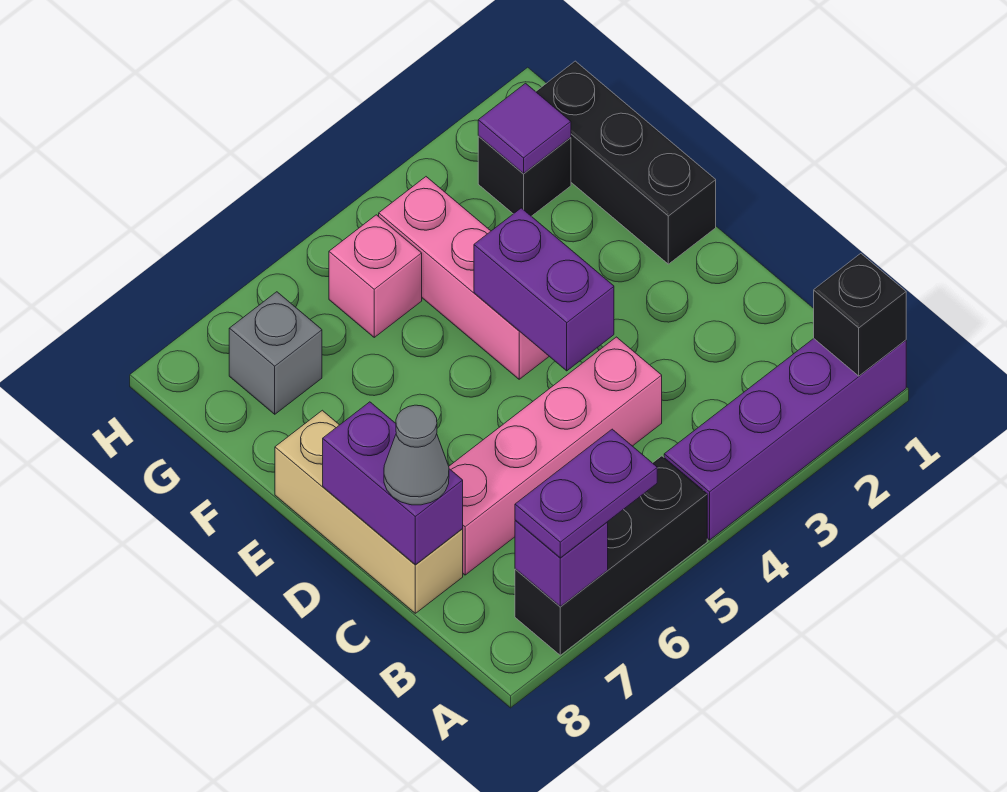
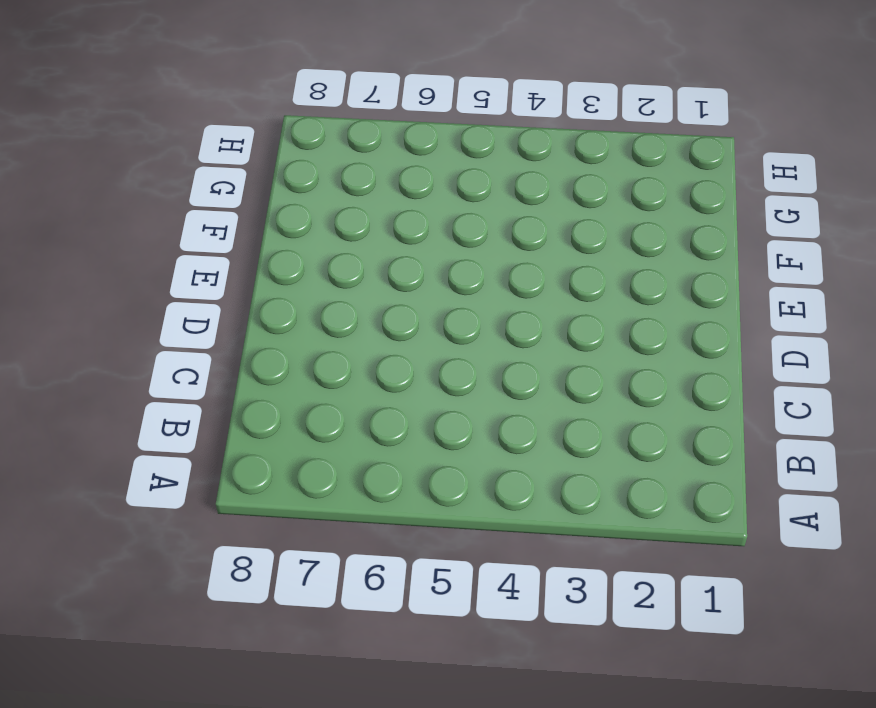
none -> purple brick A1:A4 level 1
none -> black brick A5:A7 level 1
none -> pink brick C4:C7 level 1

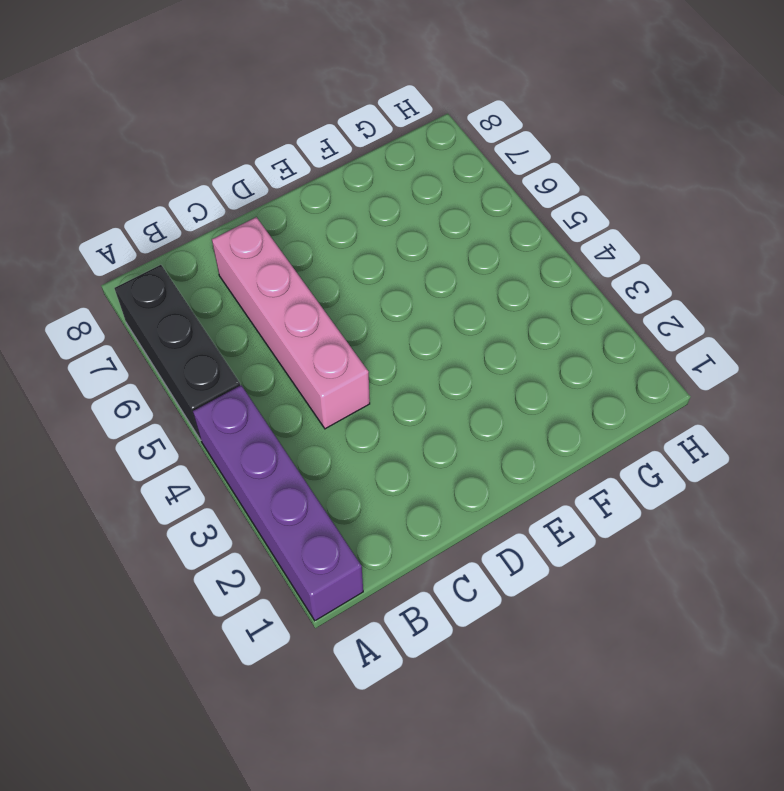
none -> tan brick C8:E8 level 1
none -> black brick E1:G1 level 1
none -> pink brick E4:G4 level 1

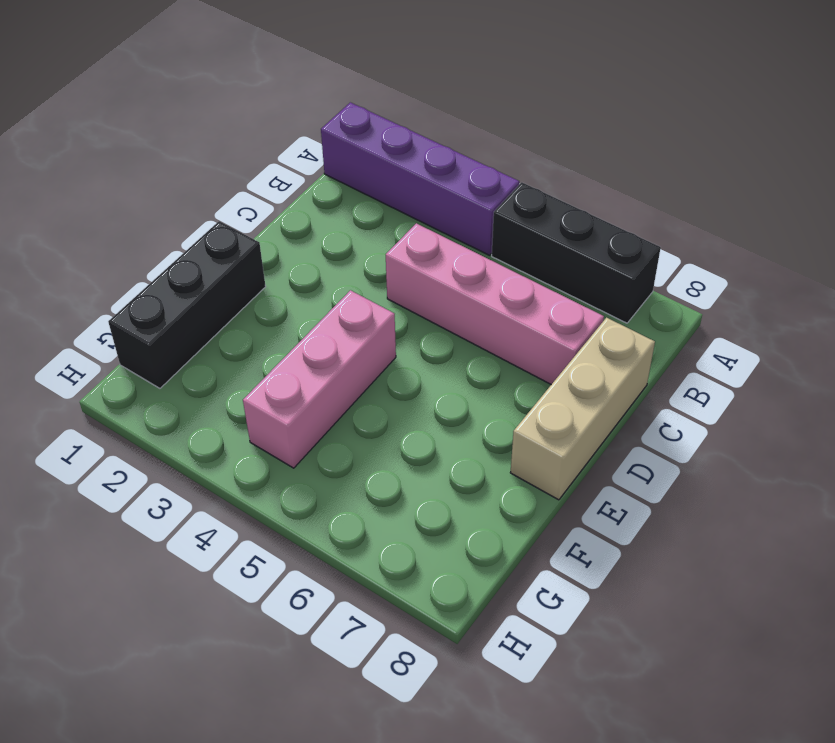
none -> black brick G2 level 1
none -> pink brick G5 level 1
none -> grey brick G7 level 1

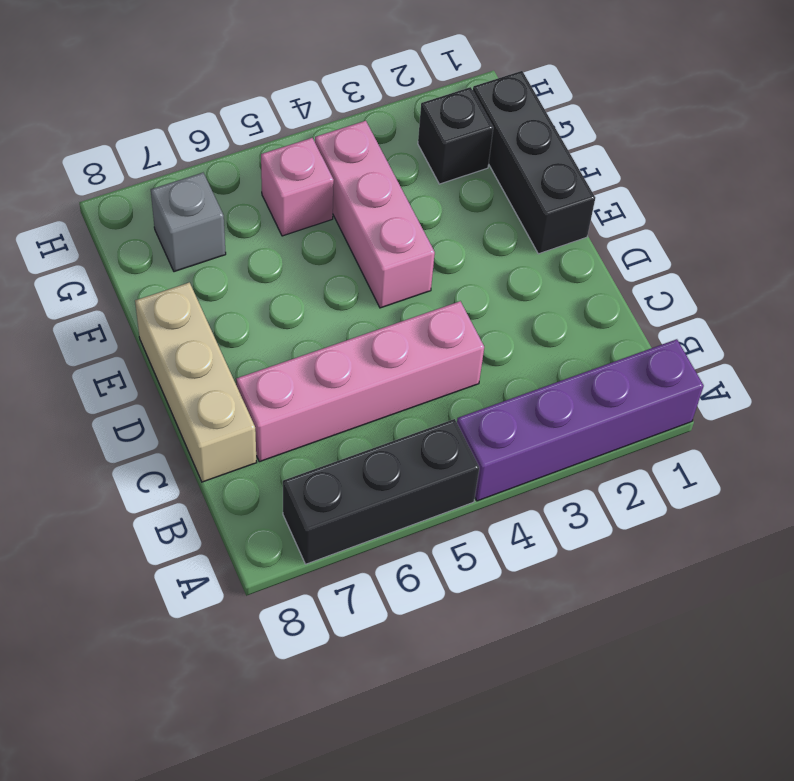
none -> black brick A1 level 2
none -> purple brick A7 level 2
none -> purple brick C8:D8 level 2

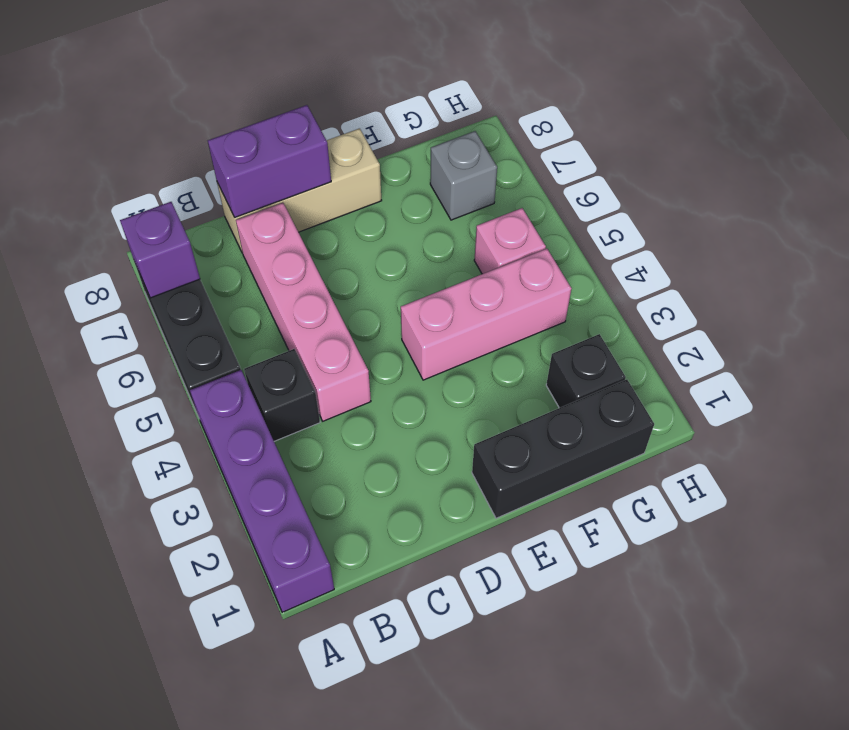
black brick B4 level 1 -> black brick A1 level 2
none -> purple brick D4:E4 level 2
none -> purple tile G2 level 2
none -> purple plate A6:A7 level 3

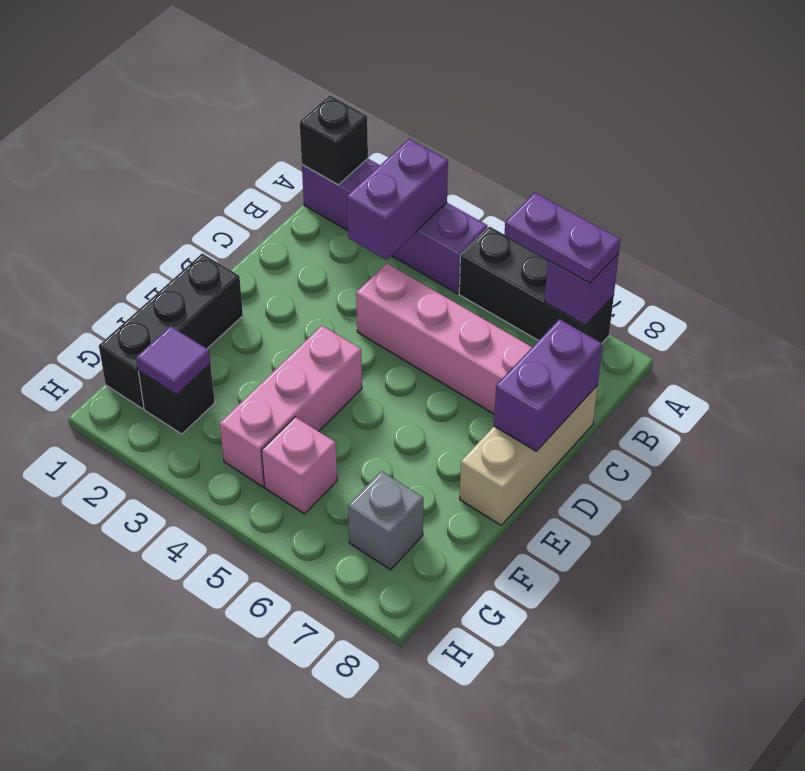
purple brick A3:B3 level 2 -> purple brick D4:E4 level 2
none -> grey cone C8 level 3

